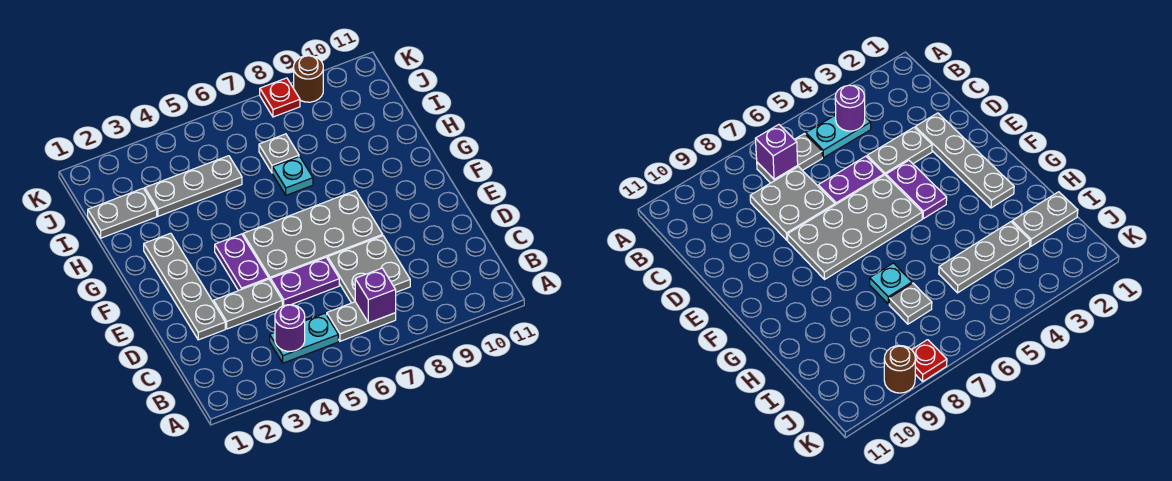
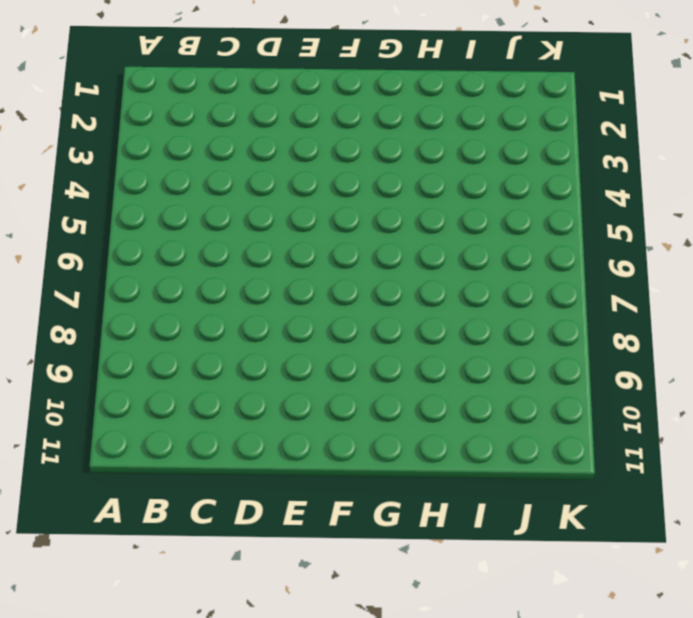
none -> cyan plate B4:B5 level 1
none -> grey plate B6:B7 level 1
none -> grey plate C7:D8 level 1

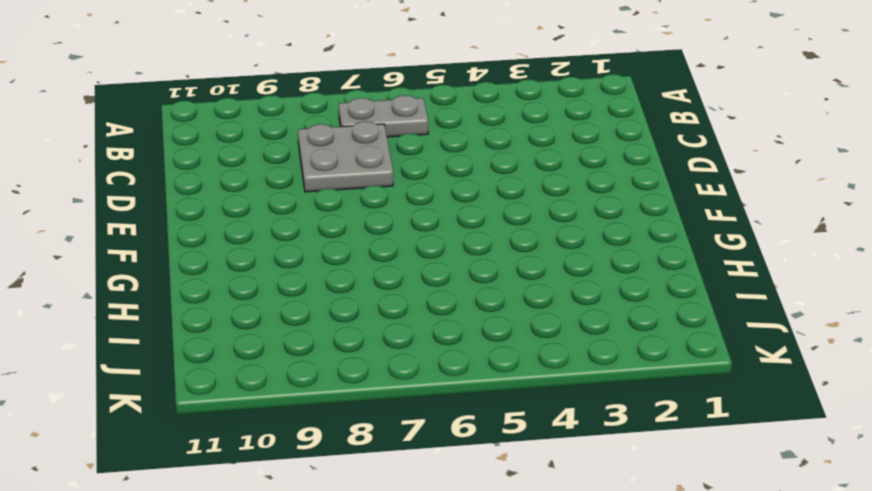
none -> cyan plate B4:B5 level 1
none -> grey plate D2:G2 level 1
none -> grey plate D3:D4 level 1

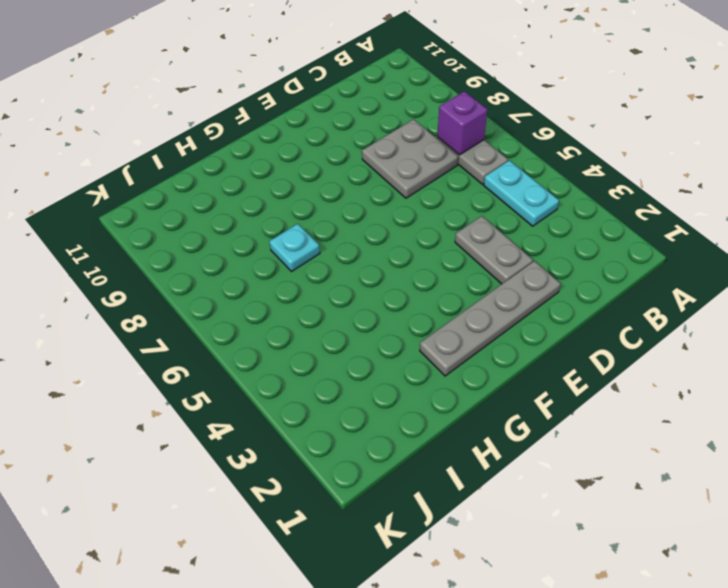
none -> purple plate D5:D6 level 1
none -> purple plate E4:F4 level 1
none -> grey plate E5:F8 level 1

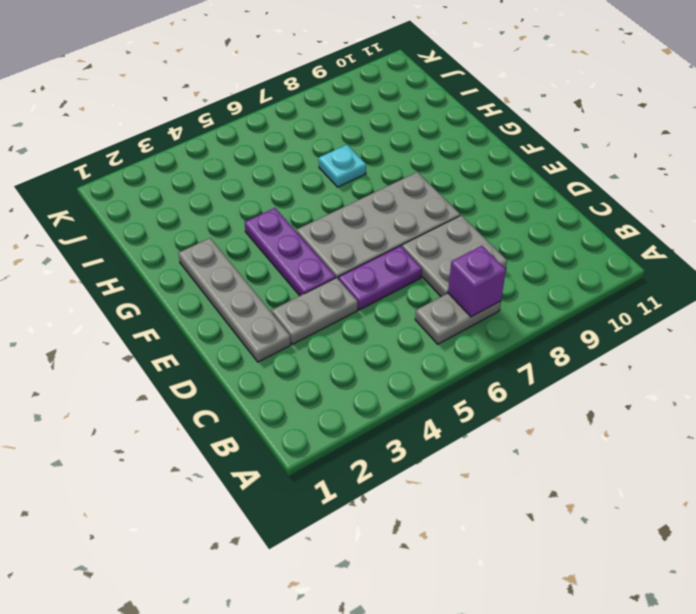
purple plate E4:G4 level 1 -> purple plate E4:F4 level 1
none -> cyan plate B4:B5 level 1
none -> grey plate I1:I2 level 1
none -> grey plate I3:I5 level 1

